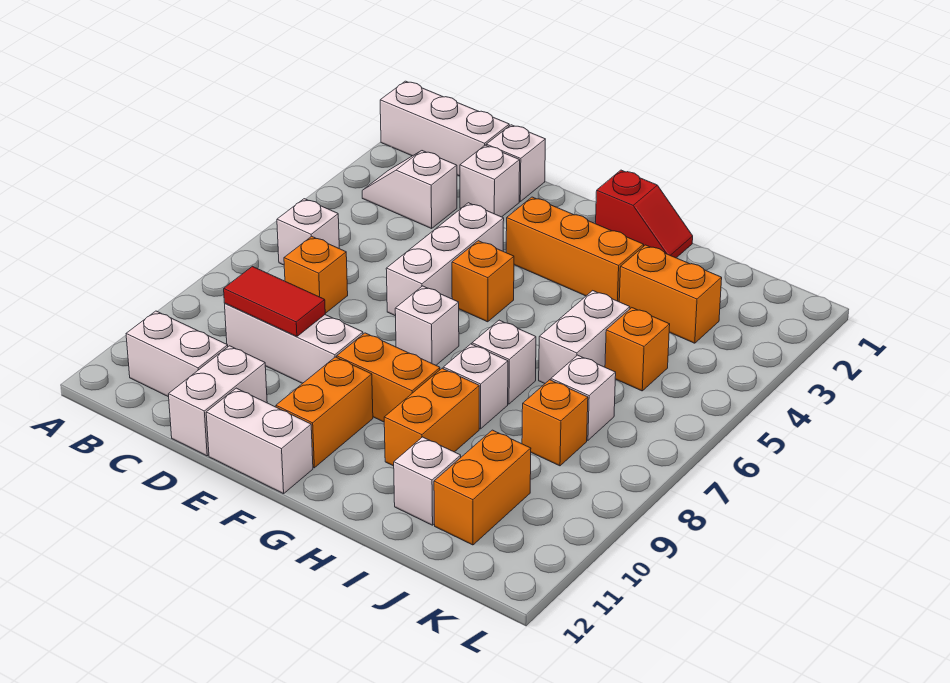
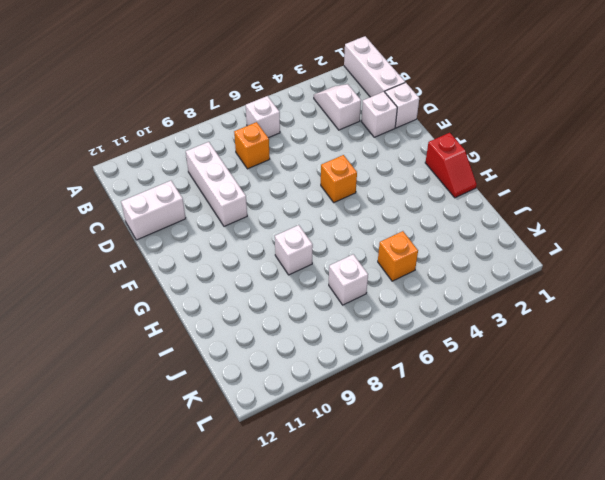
none -> white brick B11:C11 level 1
none -> white brick E4:E6 level 1
none -> white brick E12:F12 level 1

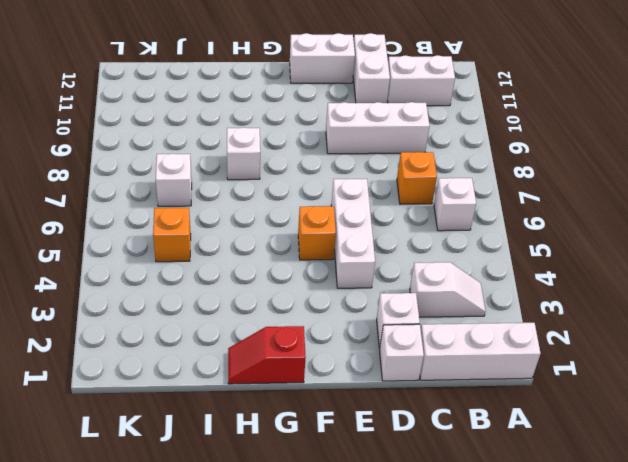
none -> orange brick F3:H3 level 1
none -> white brick F7 level 1
none -> orange brick F9:G9 level 1

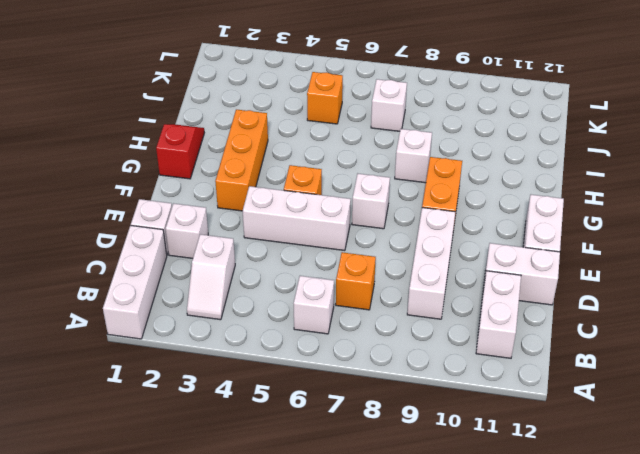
none -> orange brick F10:F11 level 1
none -> white brick H7 level 1
none -> orange brick H9:H10 level 1

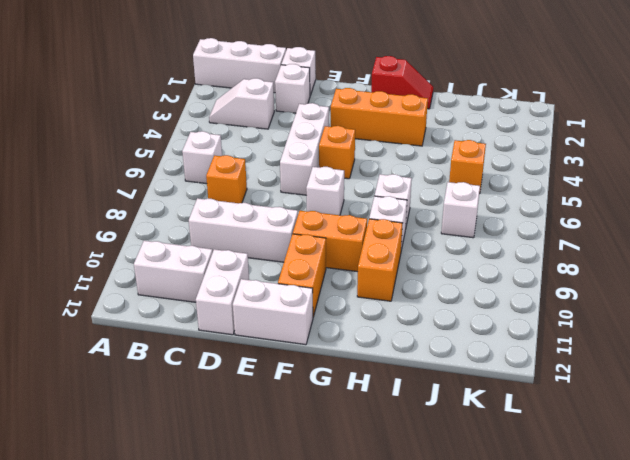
none -> orange brick I3:J3 level 1
none -> white brick I5:I6 level 1
none -> white brick I11 level 1

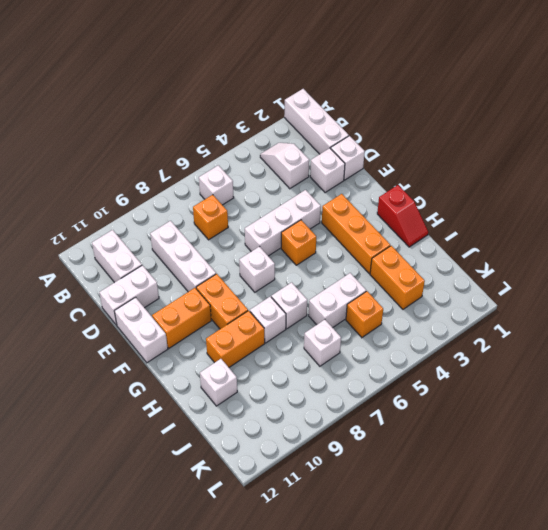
none -> orange brick J8 level 1
none -> orange brick J10:J11 level 1
none -> red tile C9:D9 level 2

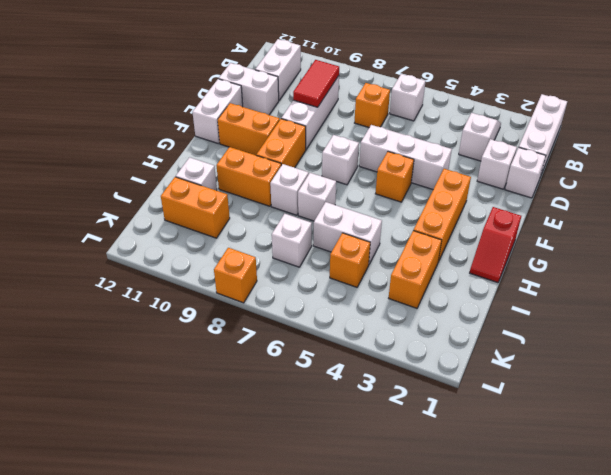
orange brick L8 level 1 -> orange brick J8 level 1

